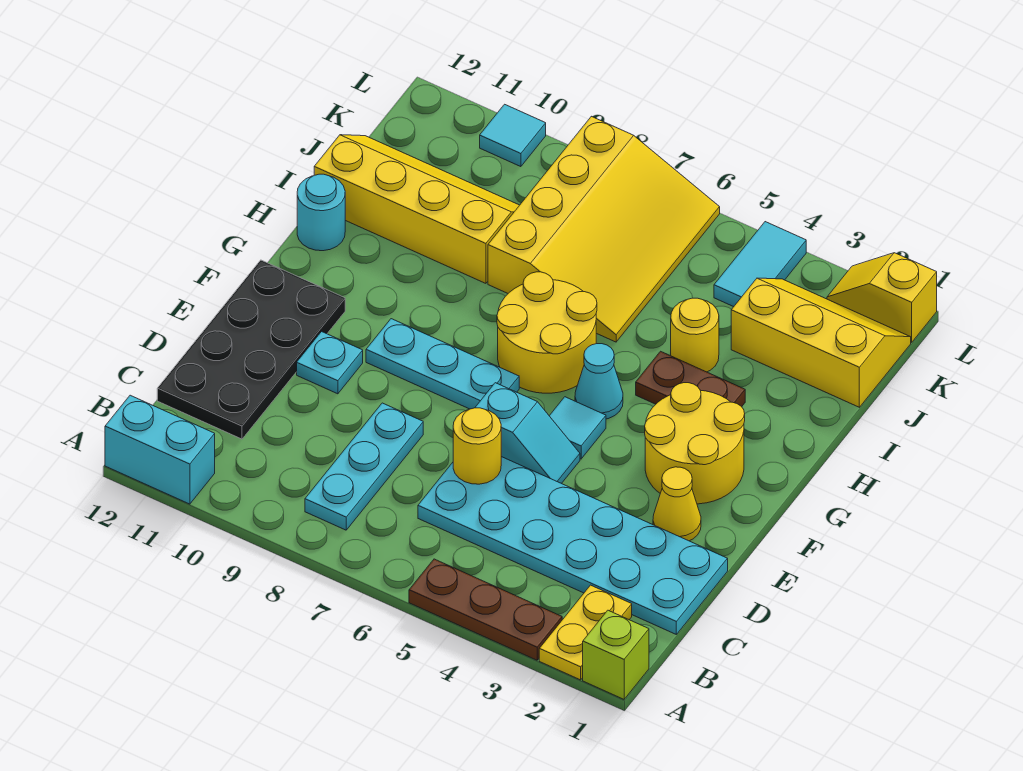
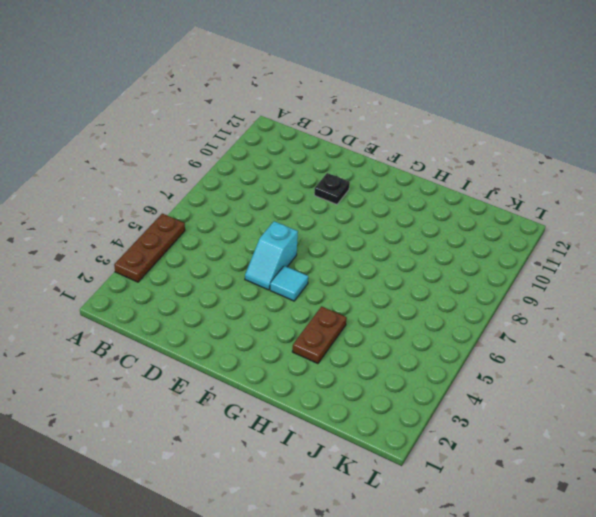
black plate E10 level 1 -> cyan plate E10 level 1
none -> lime brick A1 level 1
none -> yellow plate A2:B2 level 1
none -> cyan brick A11:A12 level 1

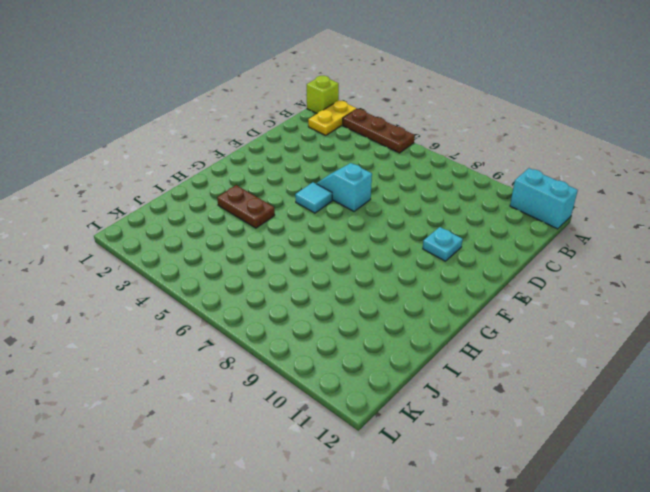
none -> cyan plate B8:D8 level 1
none -> cyan plate C1:D6 level 1
none -> black plate C11:F12 level 1

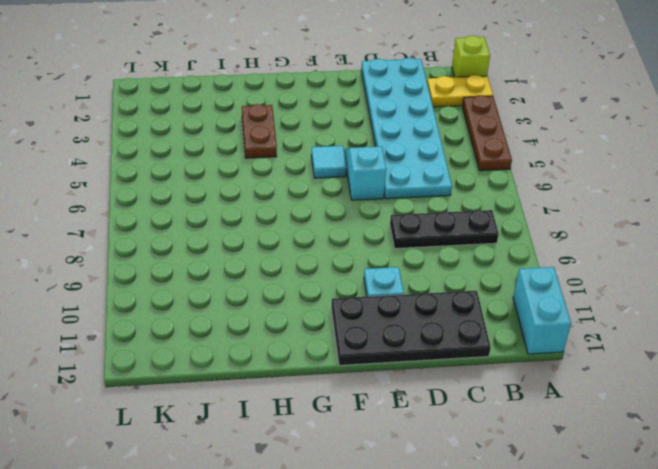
black plate B8:D8 level 1 -> cyan plate B8:D8 level 1
none -> yellow cone E2 level 1
none -> yellow round brick F2:G3 level 1
none -> cyan plate F7:F9 level 1

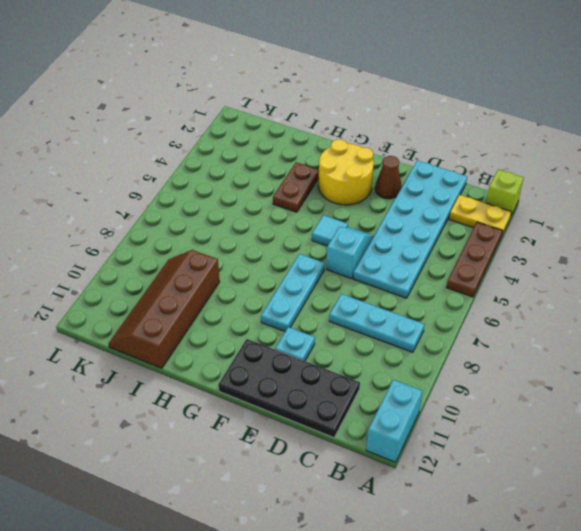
brown cone E2 level 1 -> yellow cone E2 level 1
brown slope I9:J12 level 1 top I -> yellow slope I9:J12 level 1 top I
none -> cyan cone G5 level 1
none -> yellow round brick G6:H7 level 1
none -> cyan round brick H12 level 1

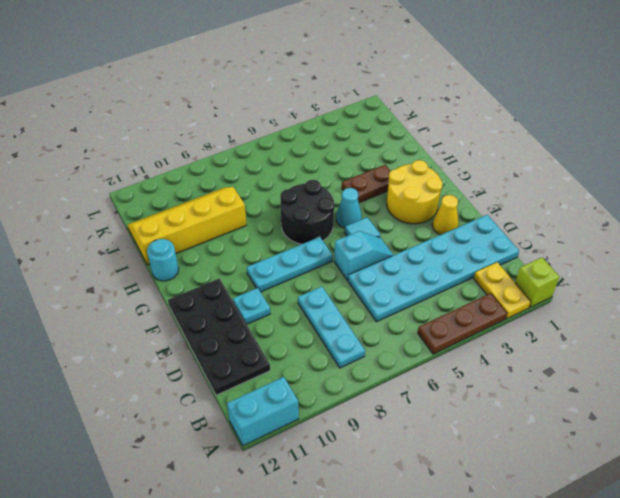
black round brick G6:H7 level 1 -> yellow round brick G6:H7 level 1
none -> yellow round brick I4 level 1
none -> yellow slope I6:L8 level 1 top 8
none -> yellow slope J1:K3 level 1 top J

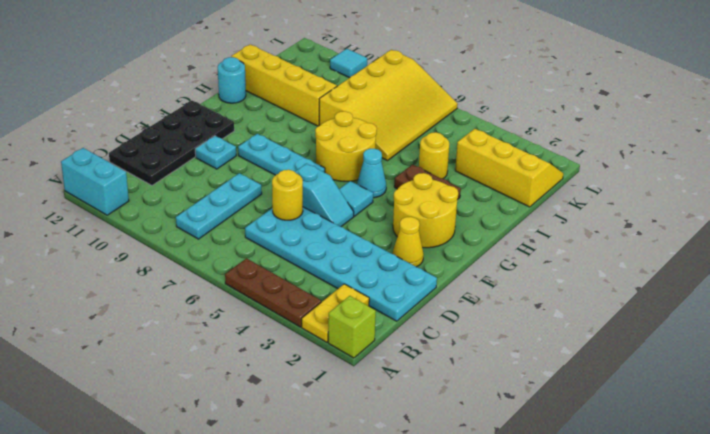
none -> cyan tile K4:L4 level 1
none -> yellow slope L1:L2 level 1 top 1

